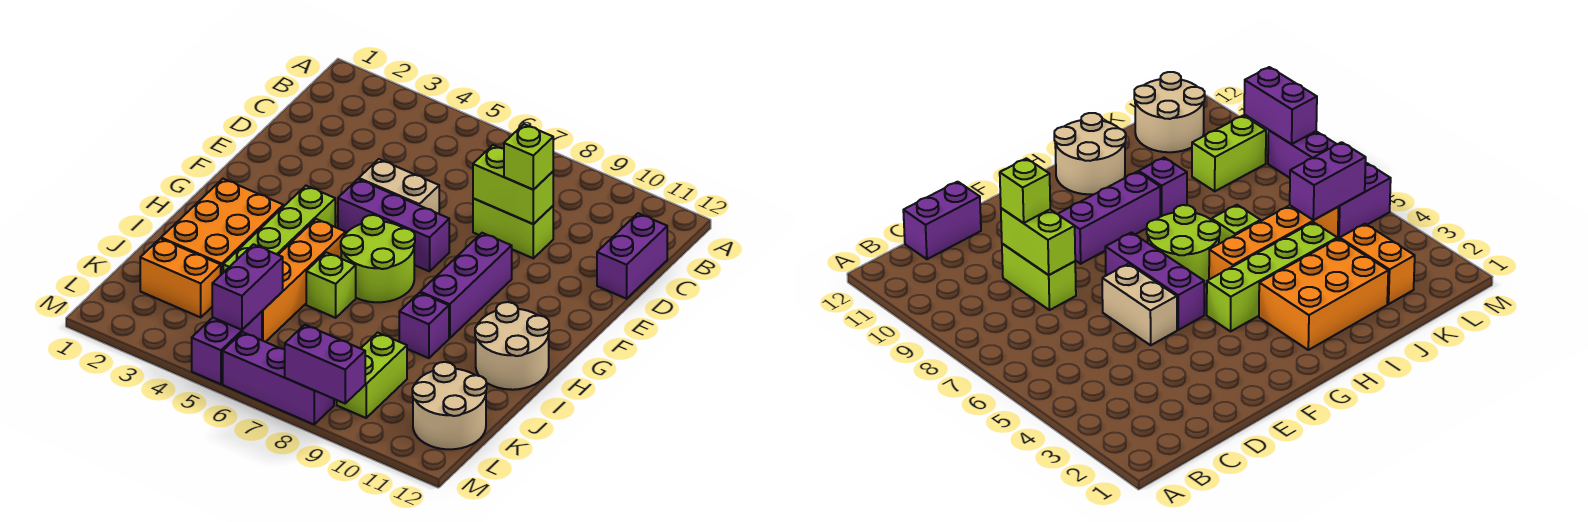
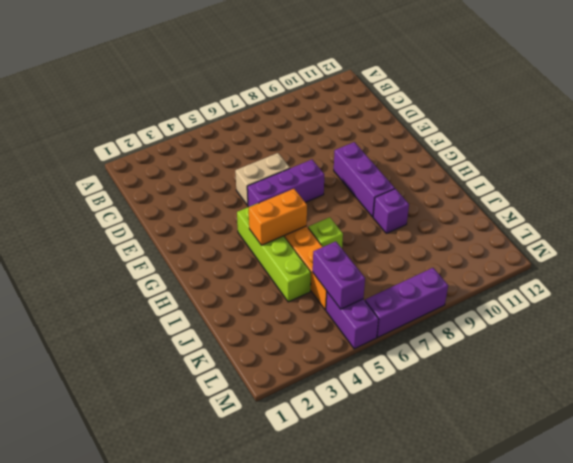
orange brick H4:H5 level 2 -> orange brick K2:K3 level 1
none -> purple brick C12:D12 level 1
none -> lime brick D8:D9 level 1
none -> lime round brick G6:H7 level 1

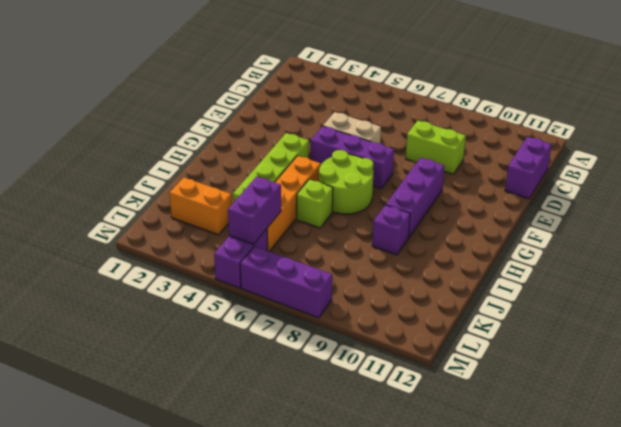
none -> orange brick H2:J3 level 1
none -> tan round brick H11:I12 level 1
none -> lime brick K9:L9 level 1

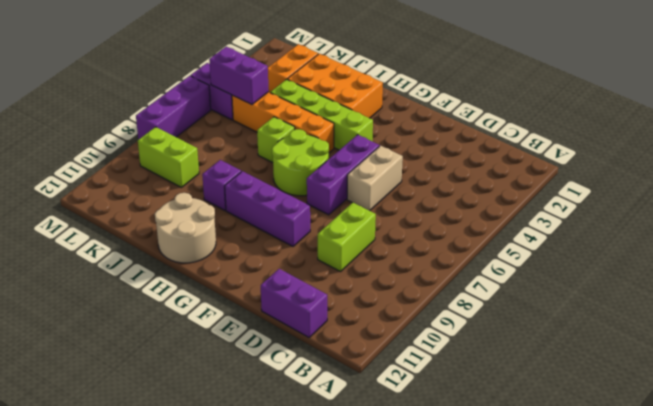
none -> tan round brick K11:L12 level 1
none -> lime brick D8:D9 level 2
none -> purple brick M8:M9 level 2

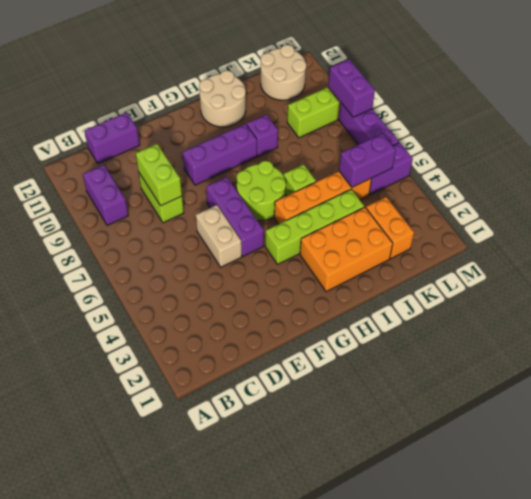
purple brick B9:B10 level 1 -> none
none -> lime brick D9 level 3

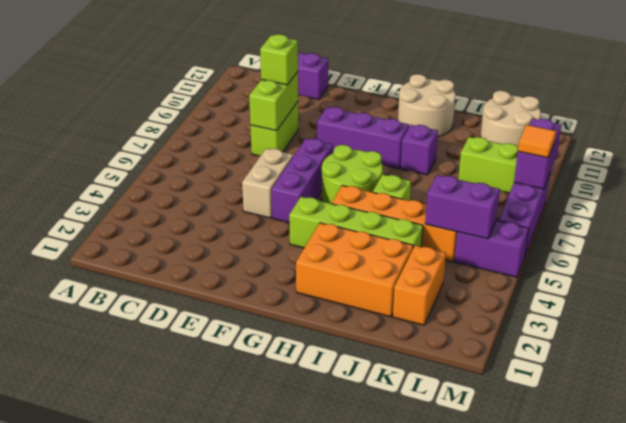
orange tile M8 level 3 -> none

